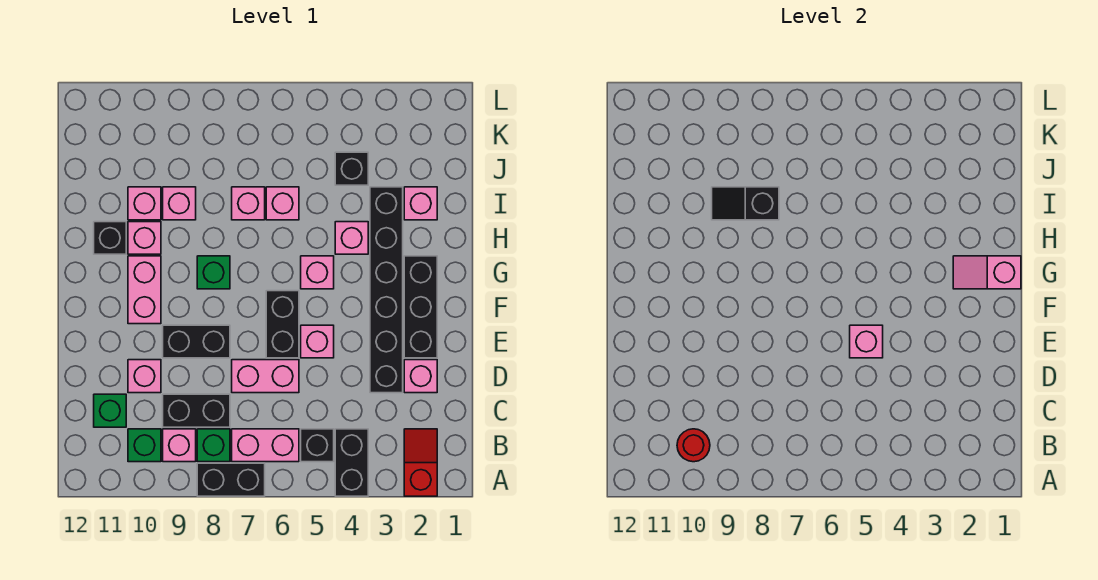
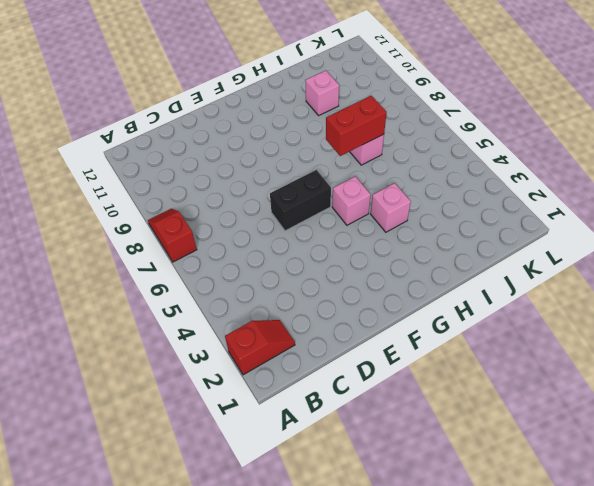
red slope A7:A8 level 1 top 7 -> black brick A7:A8 level 1
red brick H7:I7 level 2 -> none
none -> black brick A4:B4 level 1
none -> black brick B5 level 1
none -> pink brick B6:B7 level 1
none -> green brick B8 level 1

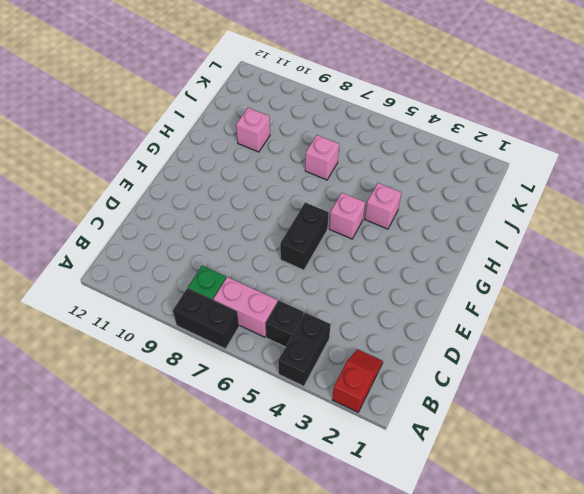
none -> pink brick B9 level 1
none -> green brick B10 level 1
none -> black brick C8:C9 level 1
none -> green brick C11 level 1

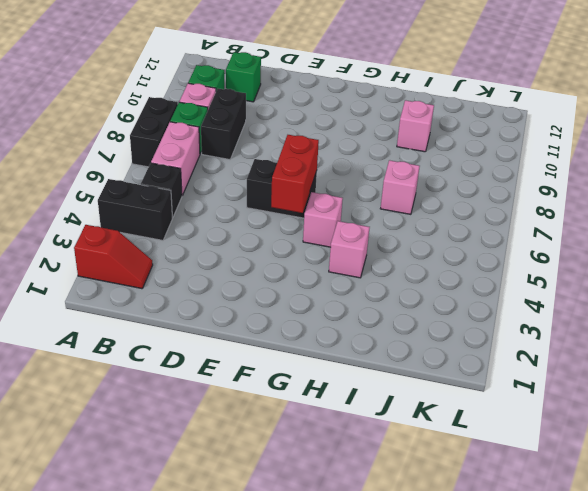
red brick F5:F6 level 2 -> none
none -> pink brick D2 level 1
none -> black brick D3:I3 level 1
none -> pink brick D6:D7 level 1
none -> pink brick D10 level 1

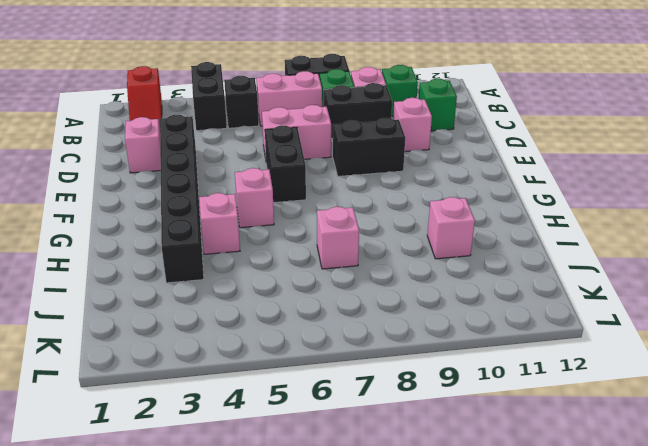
none -> black brick E2:G2 level 1
none -> pink brick E5 level 1
none -> pink brick F10:G10 level 1
none -> green brick G8 level 1

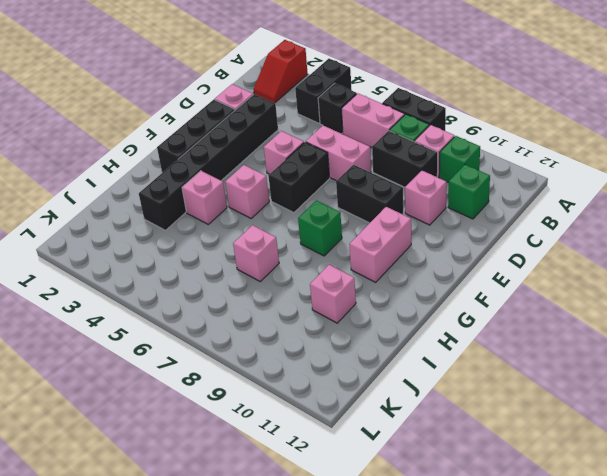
none -> pink brick H10 level 1
none -> black brick H11 level 1
none -> pink brick I2 level 1
none -> pink brick I6 level 1

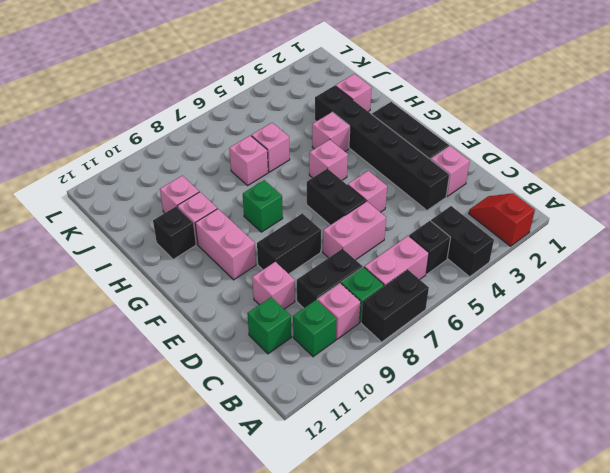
none -> pink brick I9 level 1
none -> black brick J4 level 1
none -> red round brick B10 level 2
none -> pink brick E5 level 2

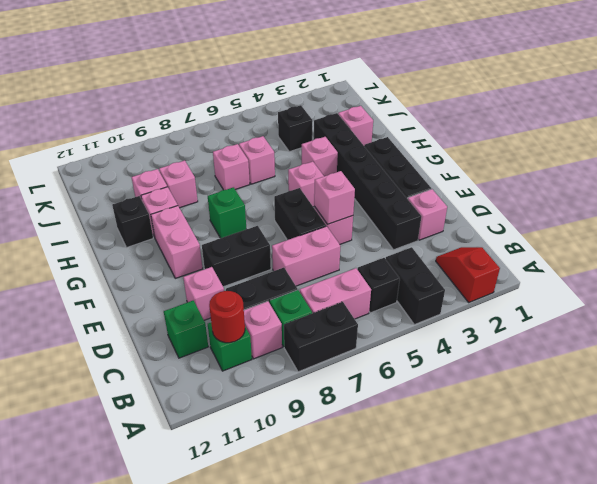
none -> pink slope G1:G2 level 2 top 1
none -> black slope I8:I9 level 2 top 8

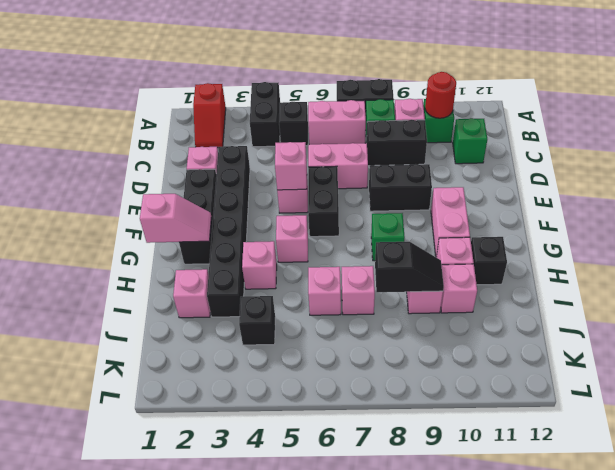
none -> pink brick D10 level 1

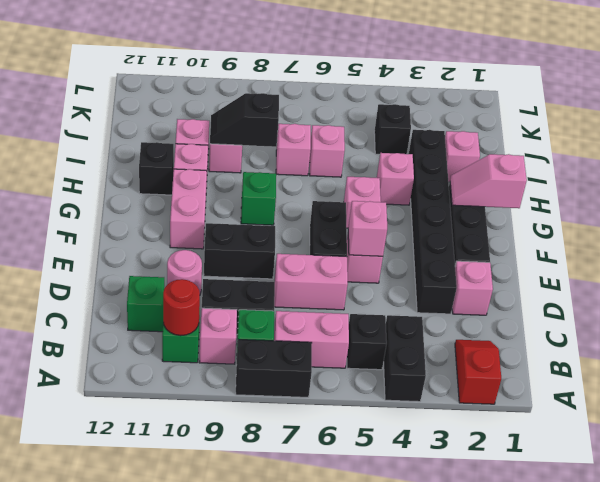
pink round brick D10 level 1 -> pink brick D10 level 1

